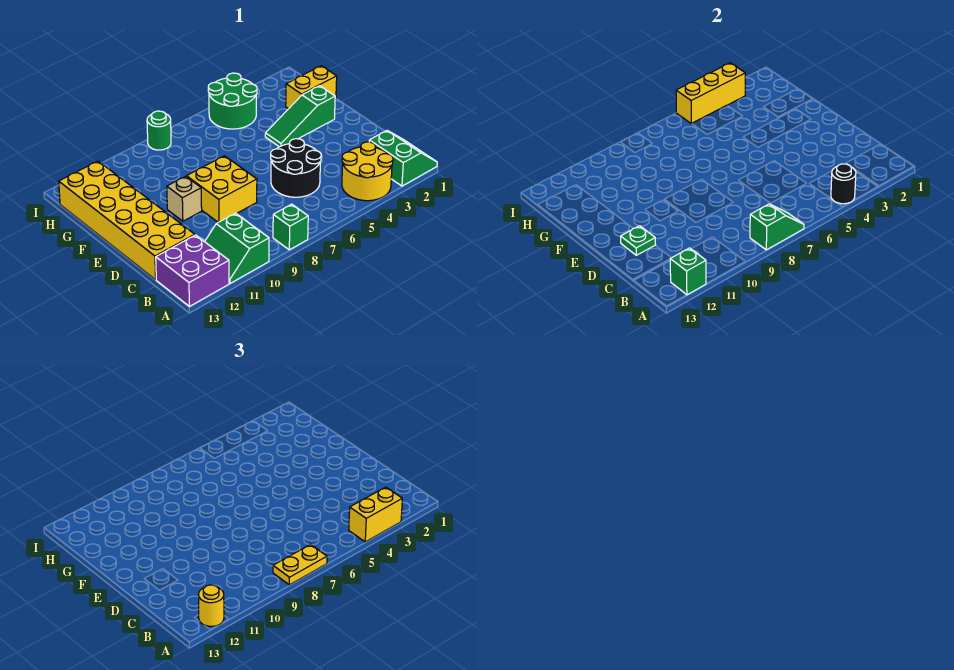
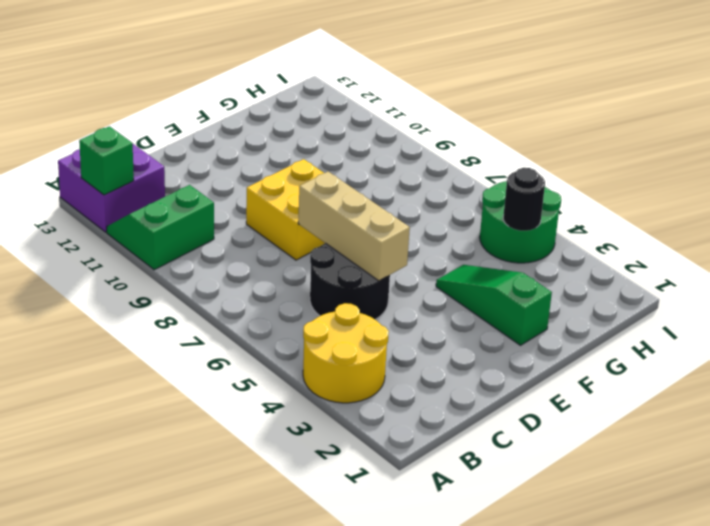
tan brick D5:D7 level 2 -> none
black round brick H4 level 2 -> black round brick A4 level 2
none -> green slope A1:B2 level 1 top 2
none -> green brick A8 level 1
none -> yellow brick C12:H13 level 1

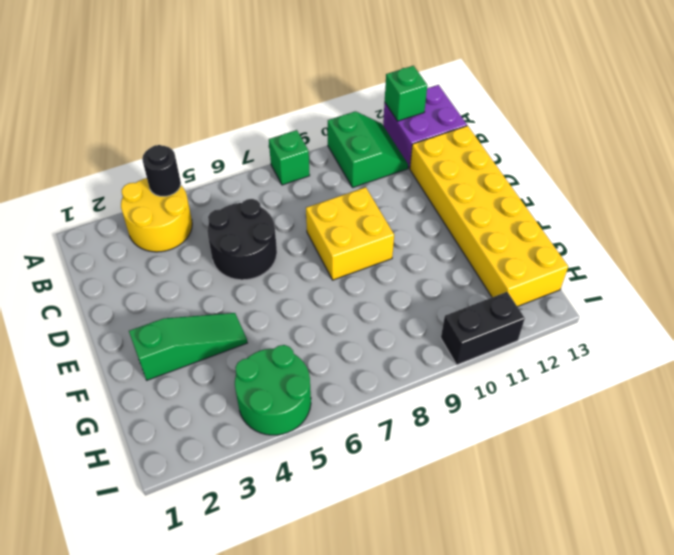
black brick I10:I11 level 1 -> none
none -> green slope A1:B2 level 1 top 2
none -> tan brick E10 level 1
none -> yellow brick G1:G2 level 1

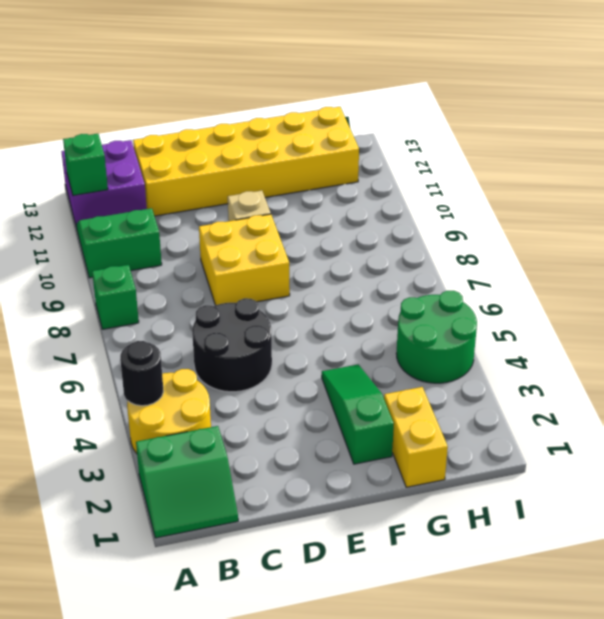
none -> green round brick I8 level 1
none -> green slope A7:A8 level 2 top 8
none -> green plate D12 level 2

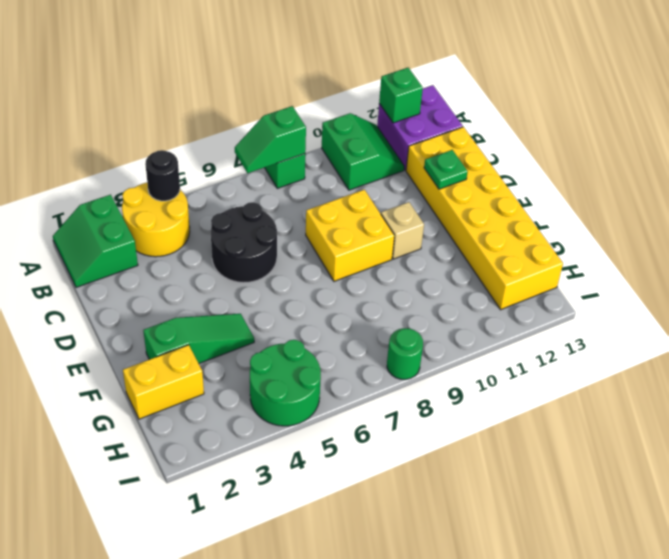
none -> yellow brick I3:I5 level 2
none -> yellow brick A3:A4 level 3
none -> yellow plate A7:A8 level 3

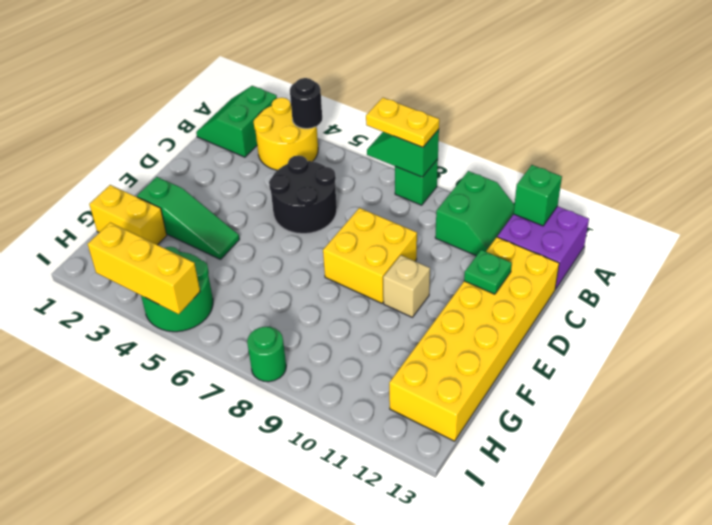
none -> yellow brick A3:A4 level 3
none -> yellow round brick A12 level 3

